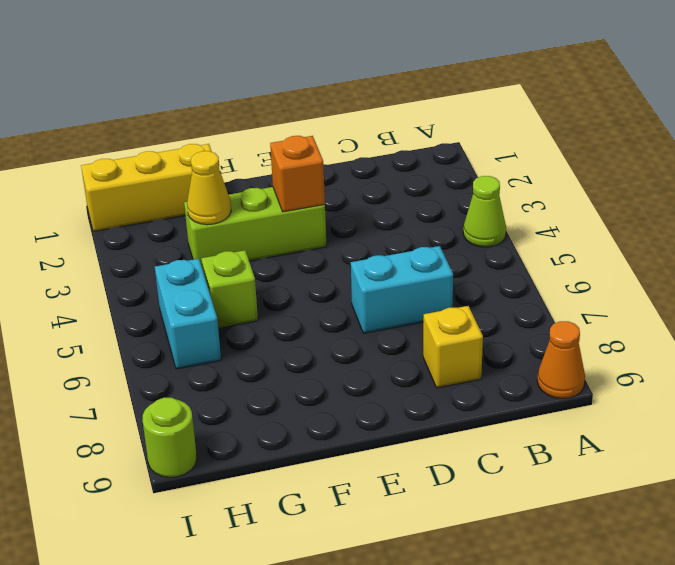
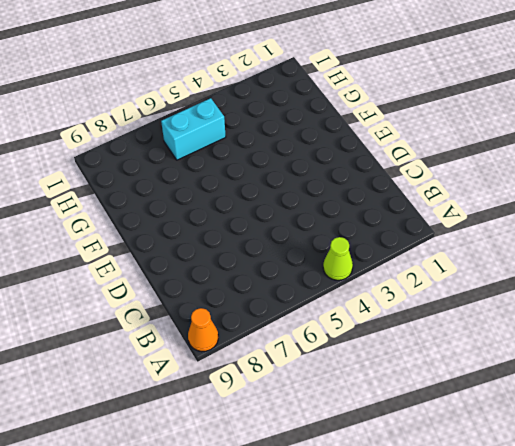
none -> cyan brick C6:D6 level 1
none -> yellow brick C8 level 1

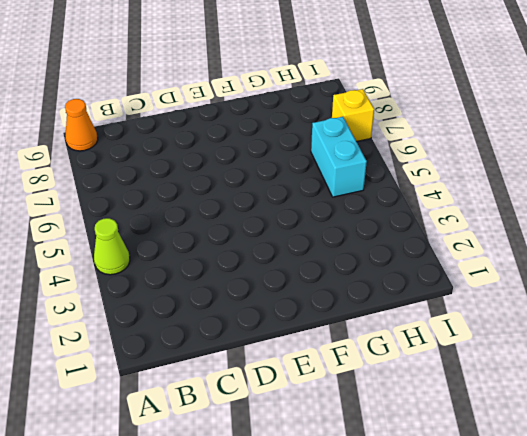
yellow brick I7 level 1 -> yellow brick C8 level 1
none -> cyan brick C6:D6 level 1
none -> lime brick E3:G3 level 1

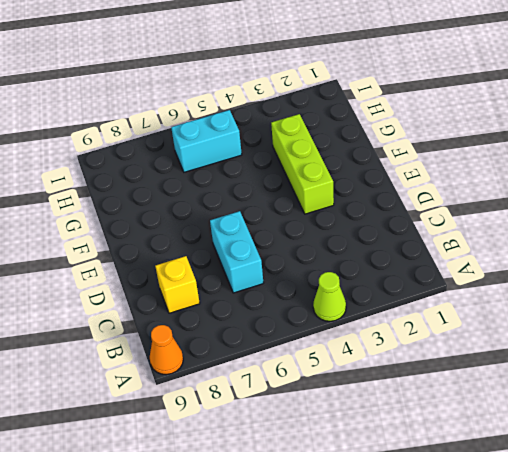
none -> yellow brick G1:I1 level 1
none -> lime brick G5 level 1

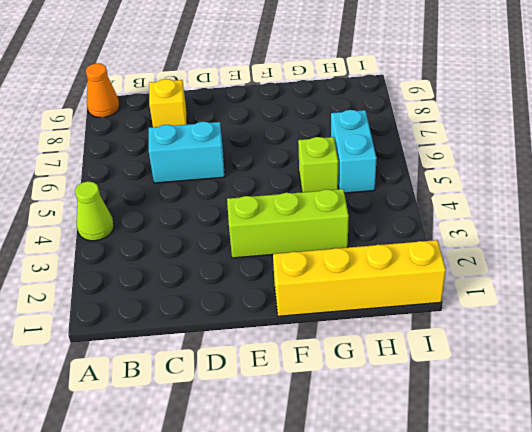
yellow brick F1:I1 level 1 -> yellow brick G1:I1 level 1
none -> lime round brick I9 level 1
none -> orange brick E3 level 2

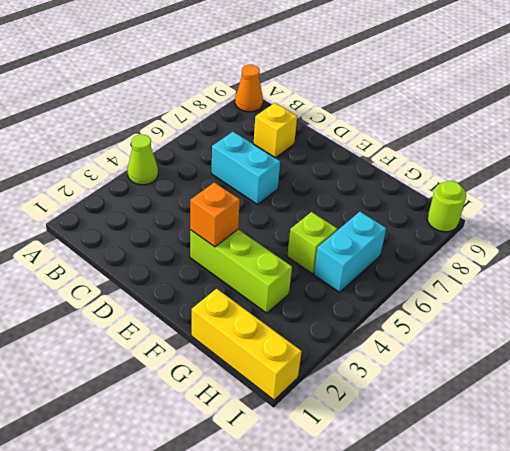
none -> yellow cone G3 level 2

